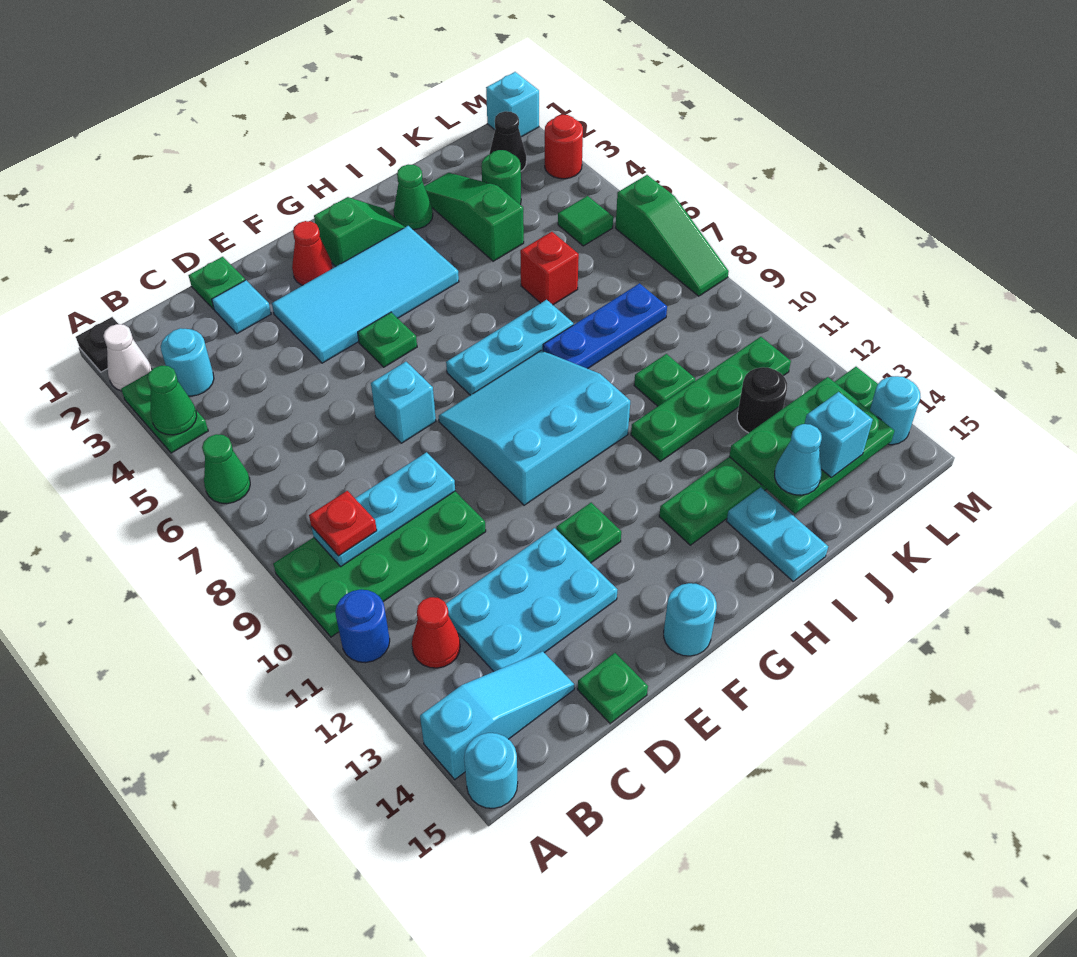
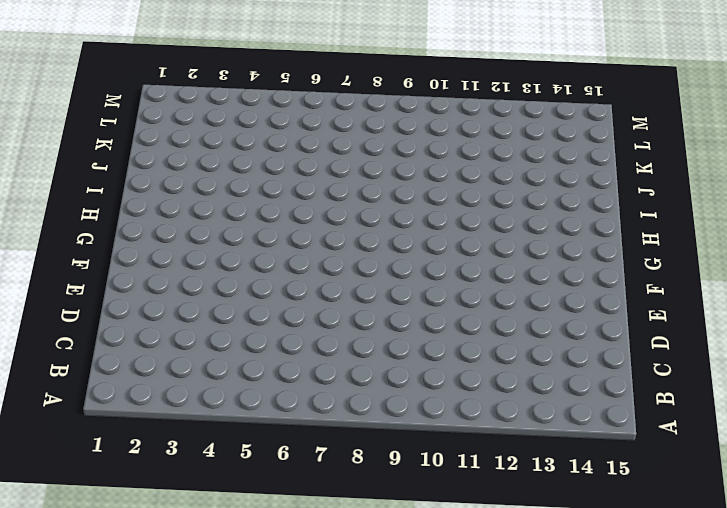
none -> black plate A1 level 1
none -> white cone A2 level 1
none -> green plate A3:A4 level 1
none -> green cone A6 level 1

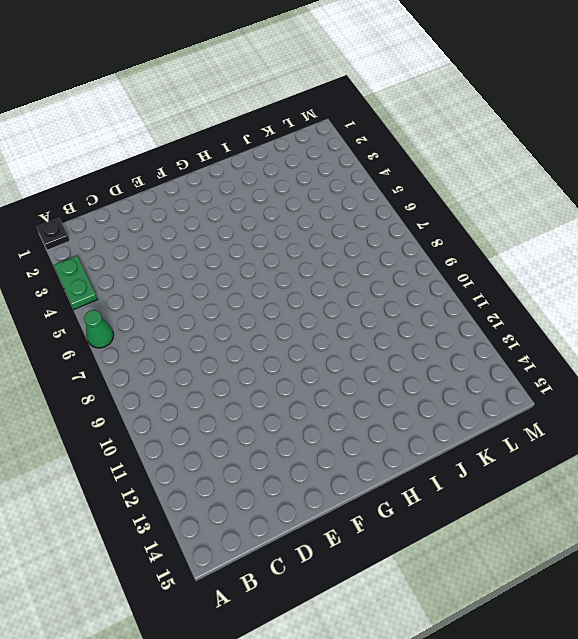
none -> white cone A2 level 1
none -> green plate A9:D10 level 1
none -> blue round brick A11 level 1
none -> cyan slope A14:C14 level 1 top A

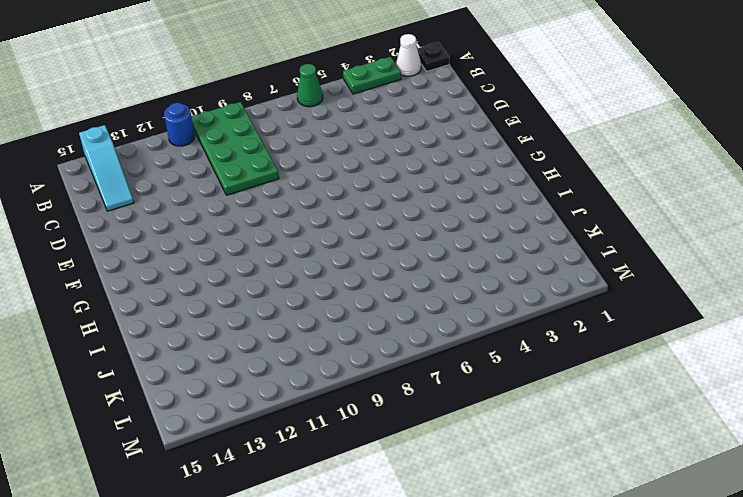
none -> cyan round brick A15 level 1
none -> cyan round brick B3 level 1
none -> red cone B12 level 1
none -> cyan plate C12:E13 level 1

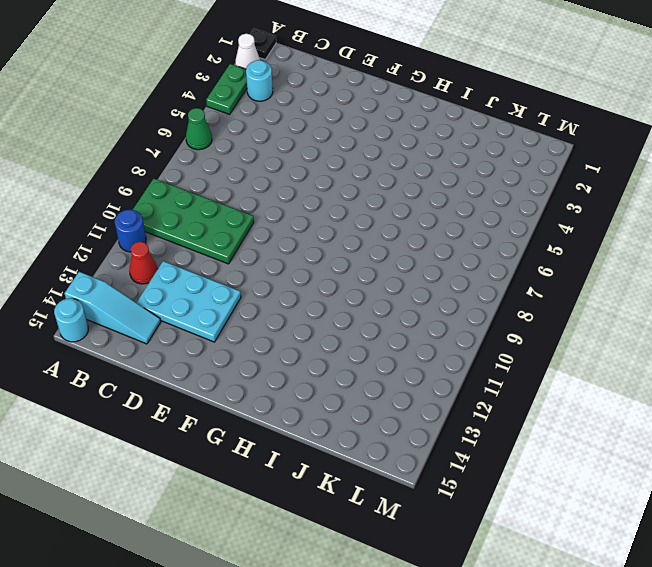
none -> green plate D1 level 1
none -> cyan tile D2 level 1
none -> green plate D15 level 1
none -> cyan tile E3:H4 level 1

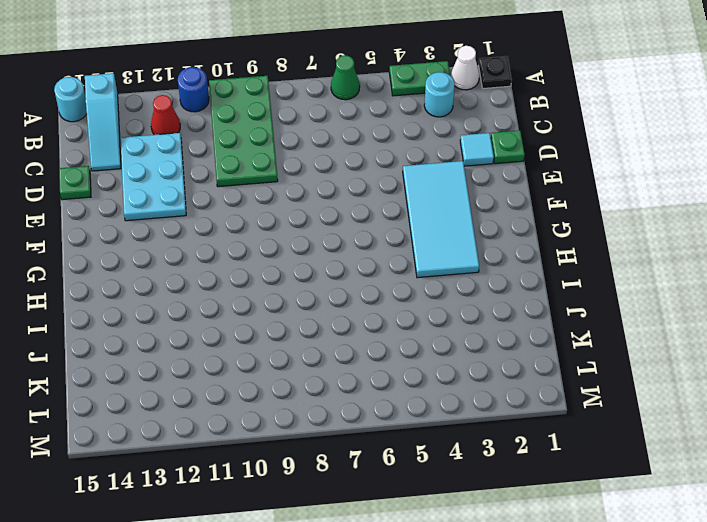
none -> cyan brick E7 level 1
none -> red cone F2 level 1
none -> green plate F5 level 1
none -> cyan slope F8:H10 level 1 top 10

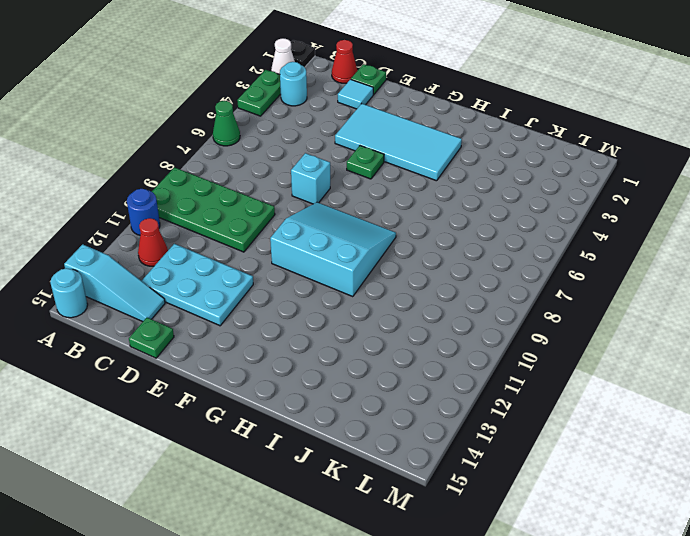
red cone C1 level 1 -> red cone F2 level 1
none -> green plate F12 level 1
none -> cyan round brick F15 level 1
none -> green slope G2:H2 level 1 top G
none -> cyan plate G7:I7 level 1

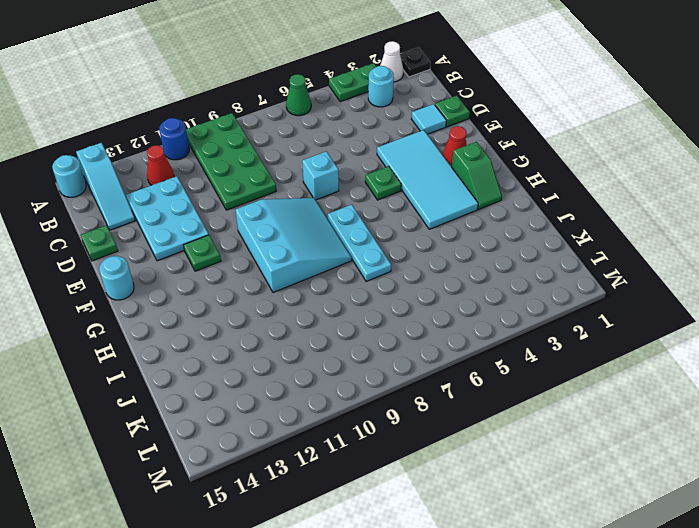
none -> green plate H13:M13 level 1
none -> green cone I2 level 1
none -> blue plate I8:K8 level 1
none -> green plate I11:L11 level 1

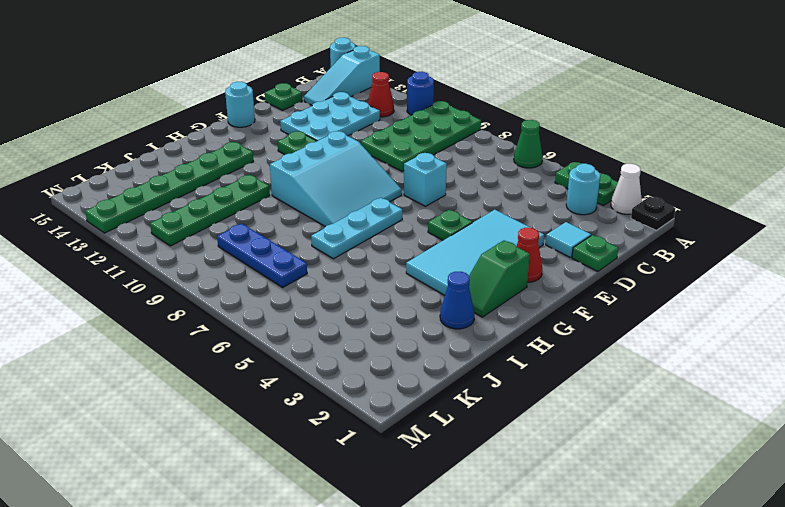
blue cone I2 level 1 -> green cone I2 level 1
blue plate K7:K9 level 1 -> blue plate I8:K8 level 1
none -> cyan plate I14:I15 level 1
none -> green slope J2:J4 level 1 top 4
none -> red brick J6 level 1
none -> green plate J10 level 1

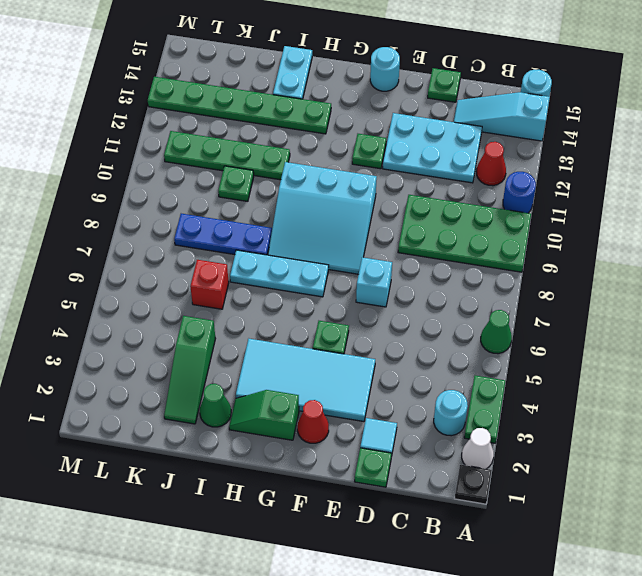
none -> green round brick K3 level 1
none -> black round brick K12 level 1
none -> black cone L2 level 1
none -> green tile L5 level 1

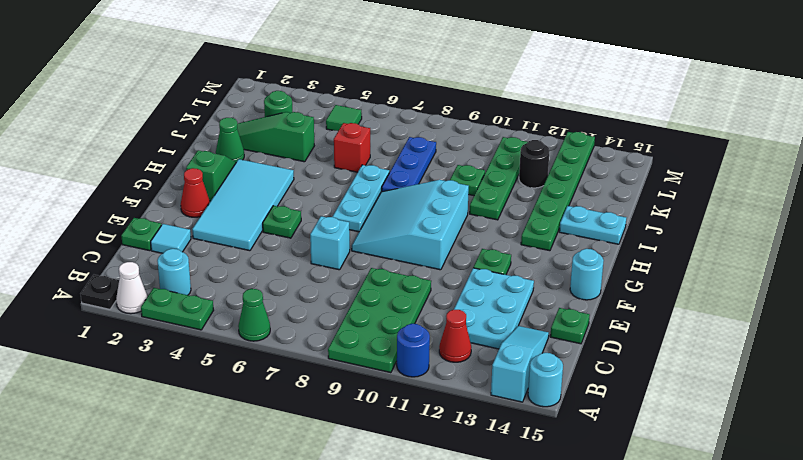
none -> black cone L2 level 1
none -> cyan brick M1 level 1
none -> red round brick M3 level 1
none -> green slope M6:M8 level 1 top 6

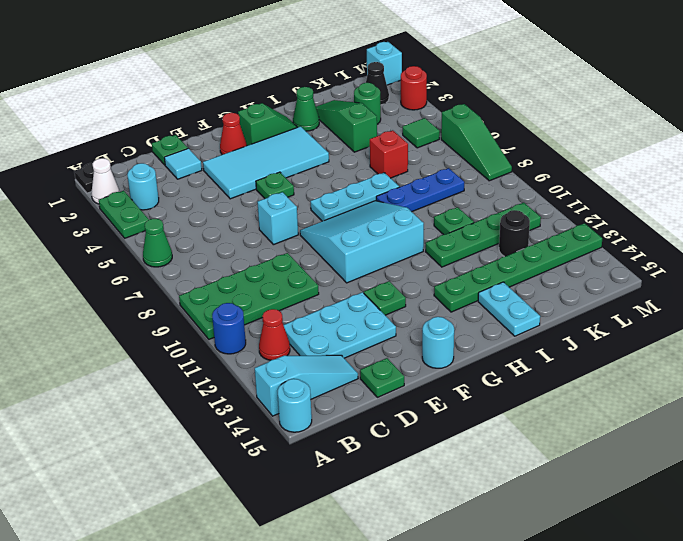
none -> cyan round brick M14 level 1
none -> green cone A4 level 2
none -> cyan plate B9:D9 level 2
none -> green plate J13:L14 level 2

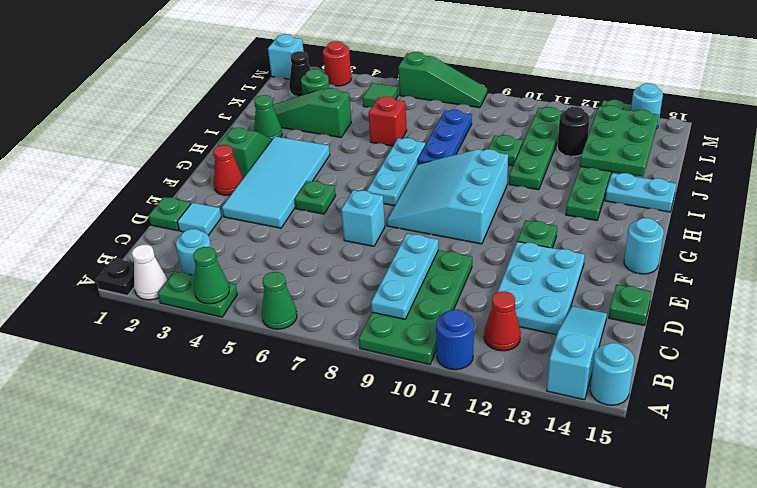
none -> red plate B9 level 3
none -> cyan cone J14 level 3
none -> cyan brick K14 level 3

